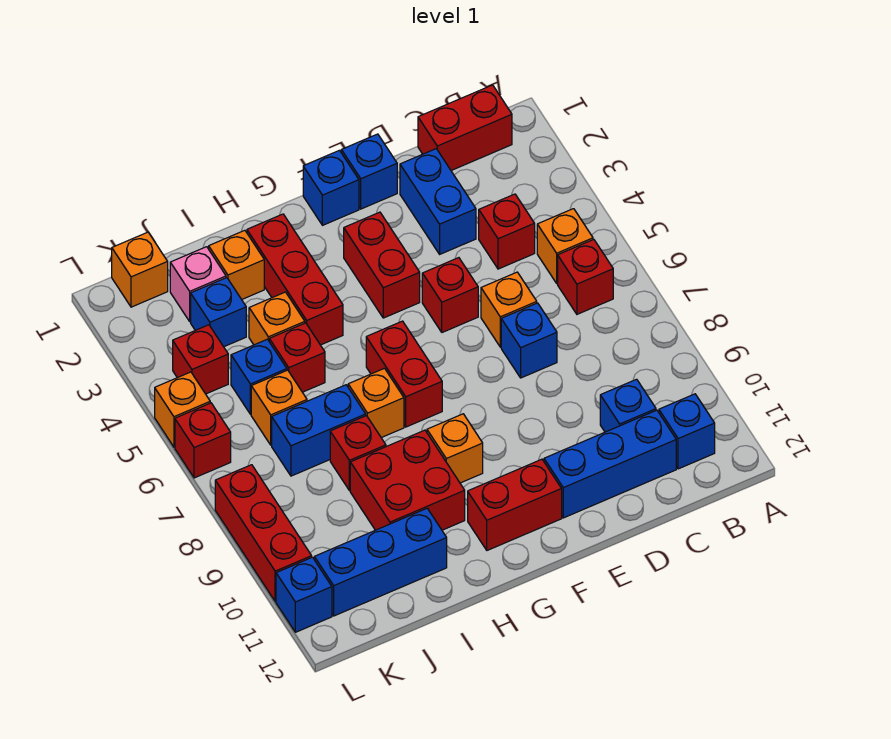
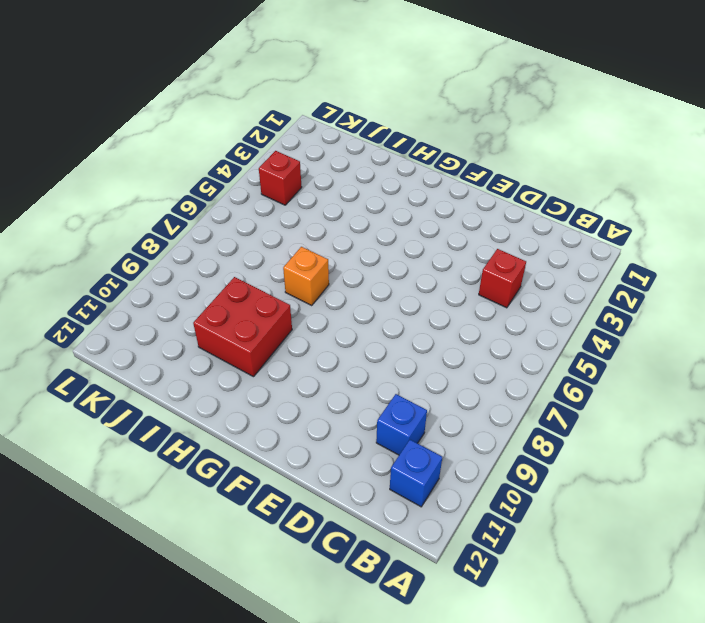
none -> red brick B1:C1 level 1
none -> orange brick B5 level 1
none -> red brick B6 level 1
none -> blue brick C11:E11 level 1

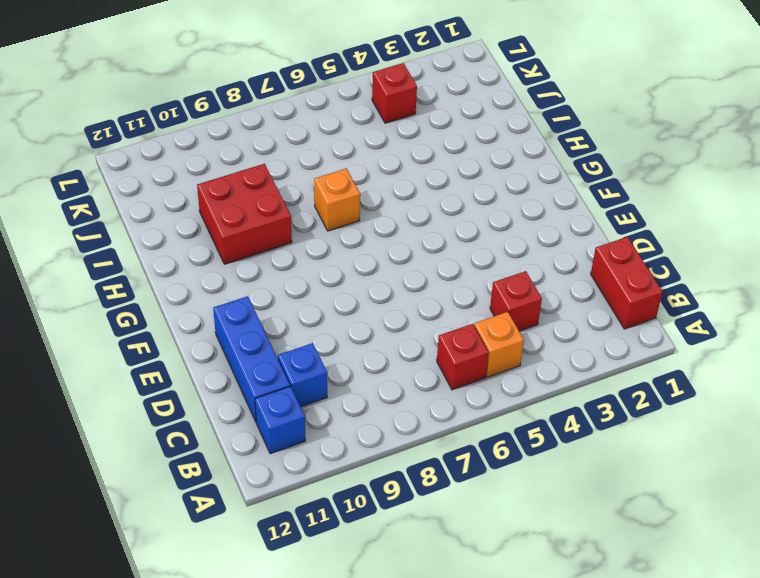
none -> blue brick D2:D3 level 1
none -> orange brick D6 level 1
none -> blue brick D7 level 1
none -> blue brick E1 level 1

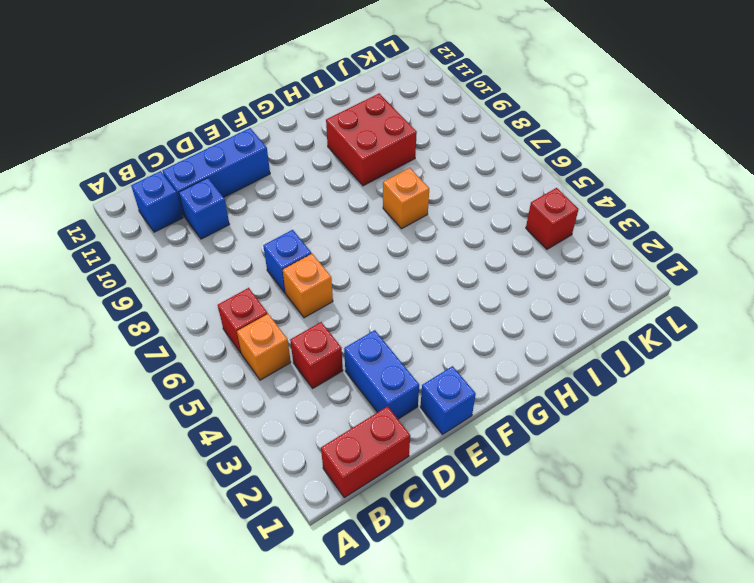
none -> red brick E5 level 1
none -> blue brick F1 level 1
none -> red brick F3:F4 level 1
none -> red brick F11:G11 level 1

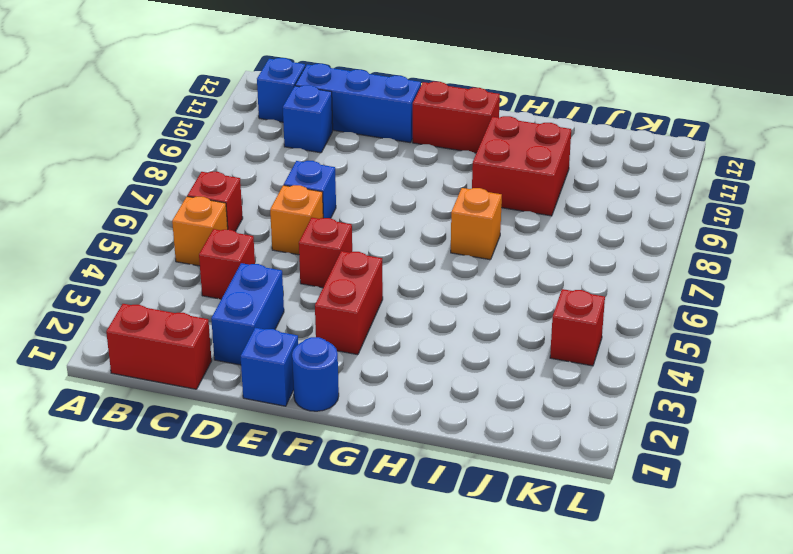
blue round brick F1 level 1 -> blue brick F1 level 1
none -> red brick G6:G7 level 1
none -> orange brick G9 level 1
none -> red brick H2:H4 level 1
none -> orange brick I2 level 1

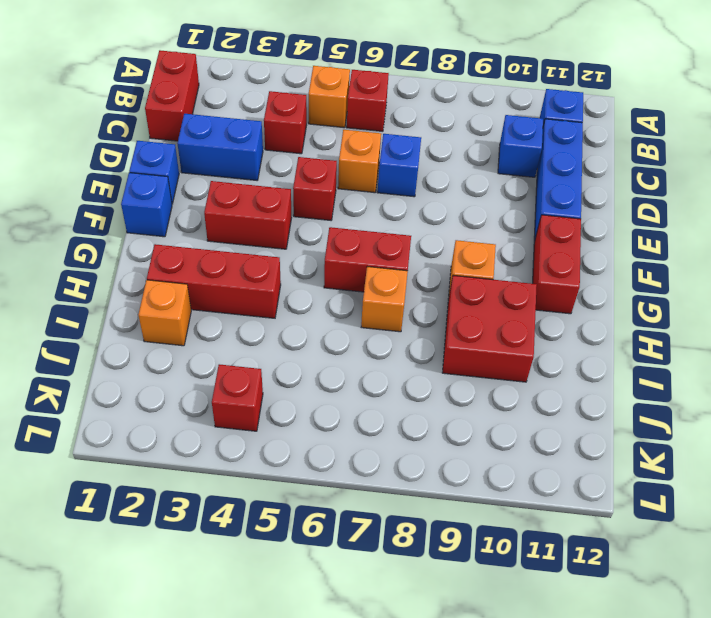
none -> orange brick I4 level 1
none -> red brick I5 level 1
none -> blue brick I7:J7 level 1
none -> red brick I8 level 1

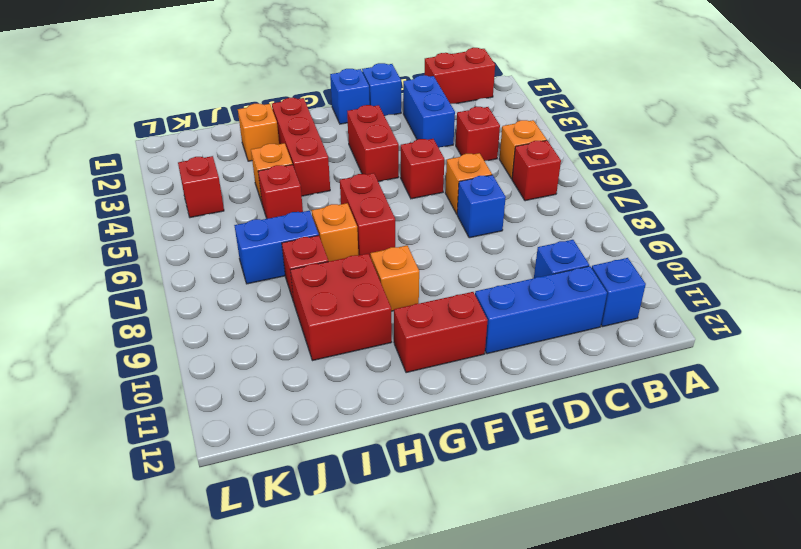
none -> blue brick I11:K11 level 1
none -> pink brick J2 level 1
none -> blue brick J3 level 1
none -> blue brick J5 level 1

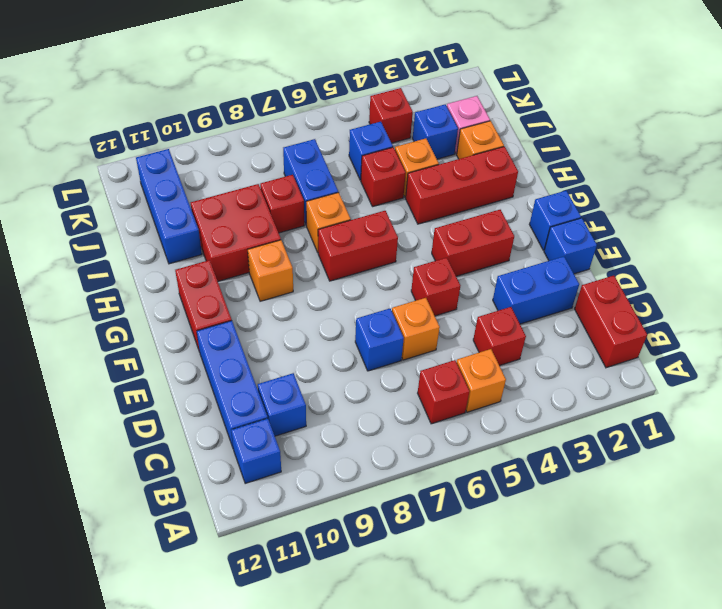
none -> orange brick J6 level 1
none -> orange brick K1 level 1
none -> orange brick L5 level 1
none -> red brick L6 level 1

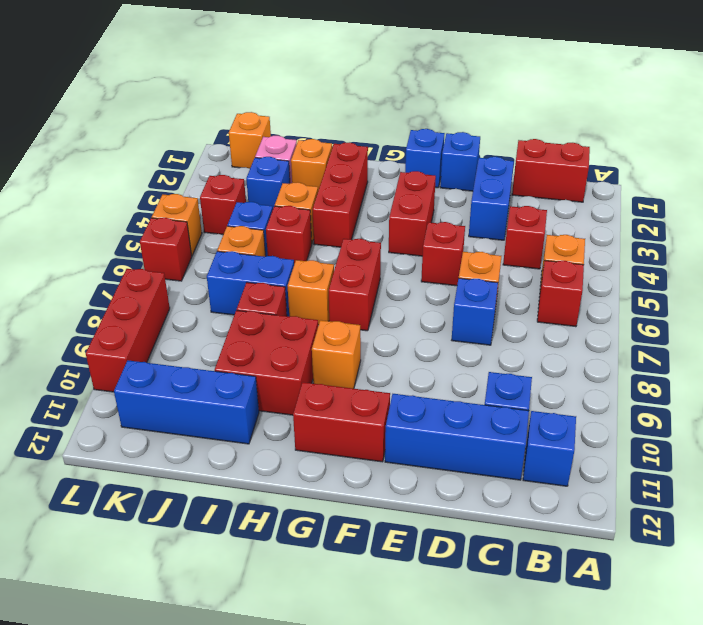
none -> blue brick L11 level 1

